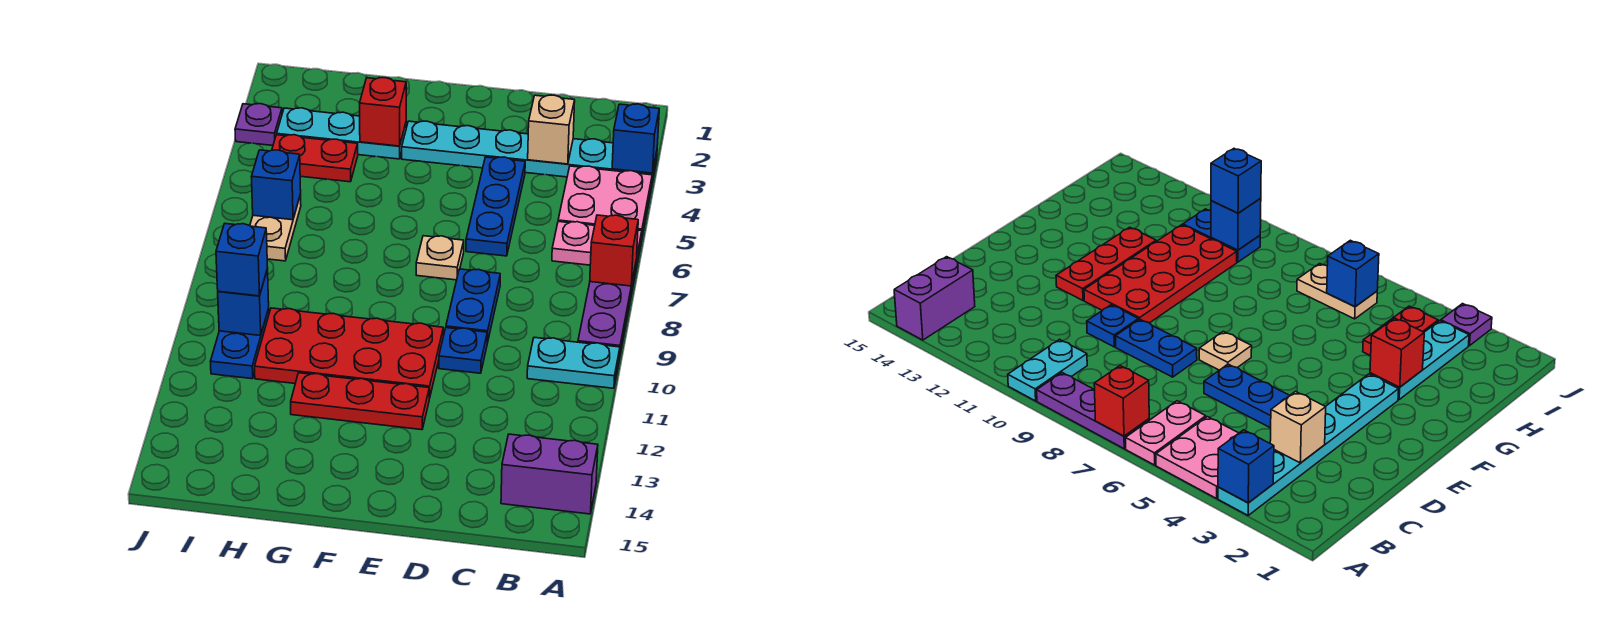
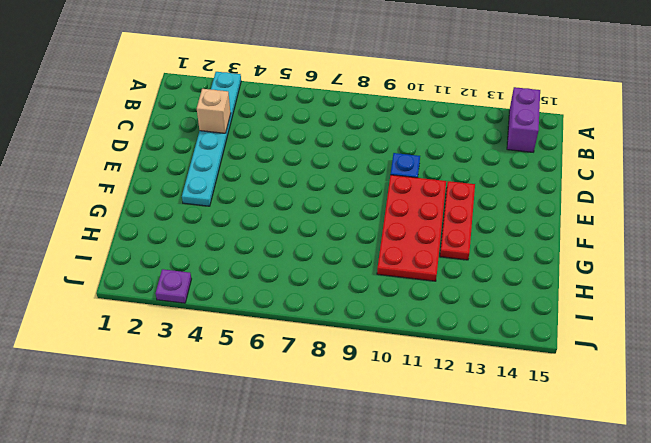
none -> pink plate A4:B5 level 1
none -> pink plate A6:B6 level 1
none -> purple plate A7:A9 level 1

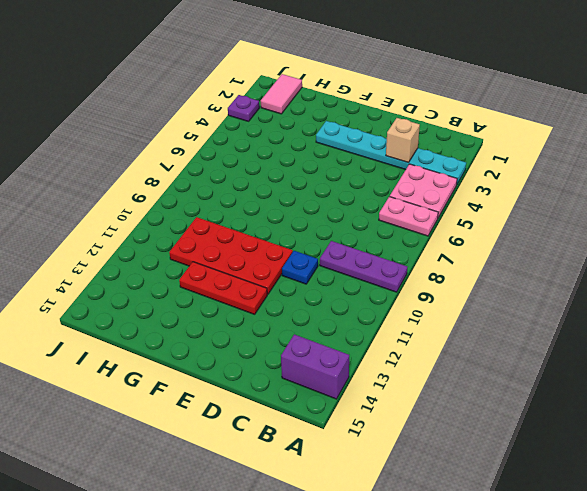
purple plate A9:C9 level 1 -> purple plate A7:A9 level 1
pink tile I1:I2 level 1 -> none
none -> cyan plate A10:B10 level 1
none -> blue plate D4:D6 level 1
none -> blue plate D8:D9 level 1

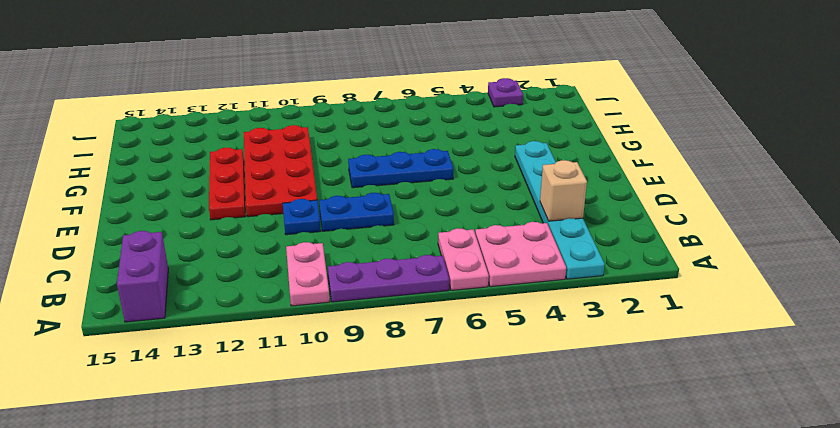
pink plate A10:B10 level 1 -> cyan plate A10:B10 level 1
blue plate F6:F8 level 1 -> blue plate D4:D6 level 1
none -> tan plate E7 level 1
none -> cyan plate G3:I3 level 1
none -> red plate H4:I4 level 1

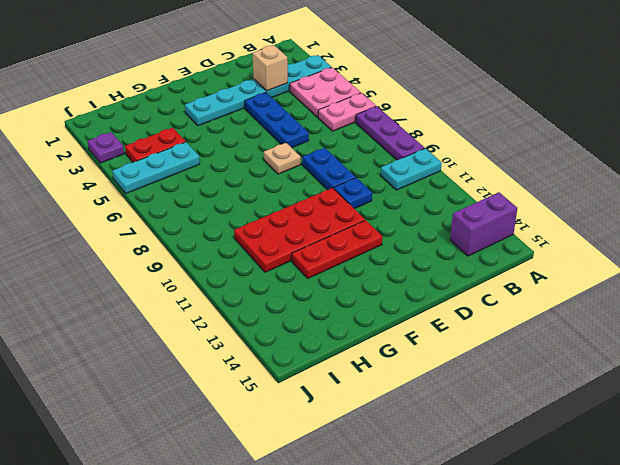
cyan plate H5:J5 level 1 -> cyan plate G3:I3 level 1
none -> tan plate I6:I7 level 1
none -> blue plate I10:I11 level 1
none -> blue brick A3 level 2

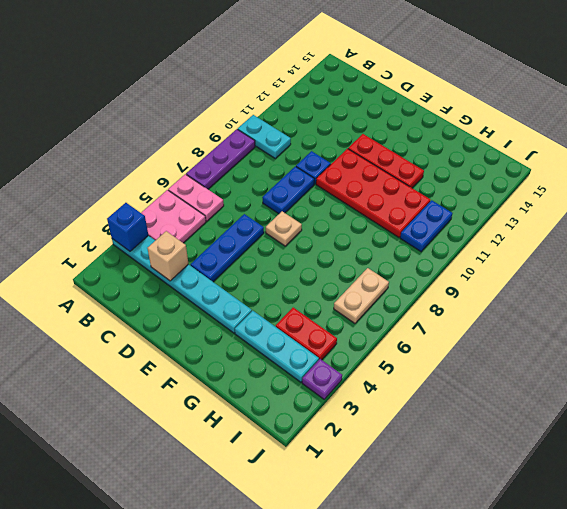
none -> purple brick A14:B14 level 1
none -> red brick A7 level 2
none -> red brick G3 level 2

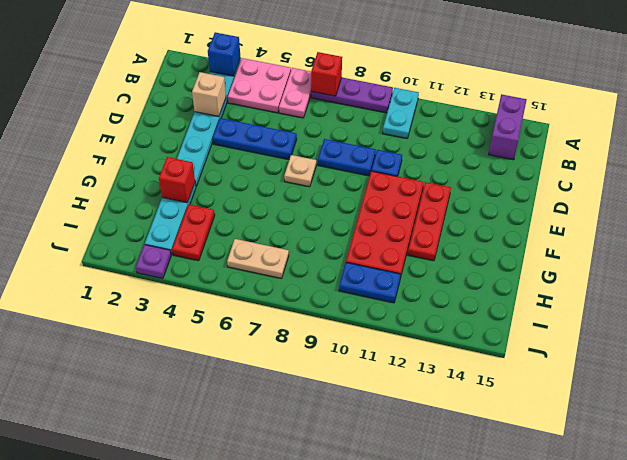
none -> blue brick I6 level 2
none -> blue brick I10 level 2
none -> blue brick I10 level 3

